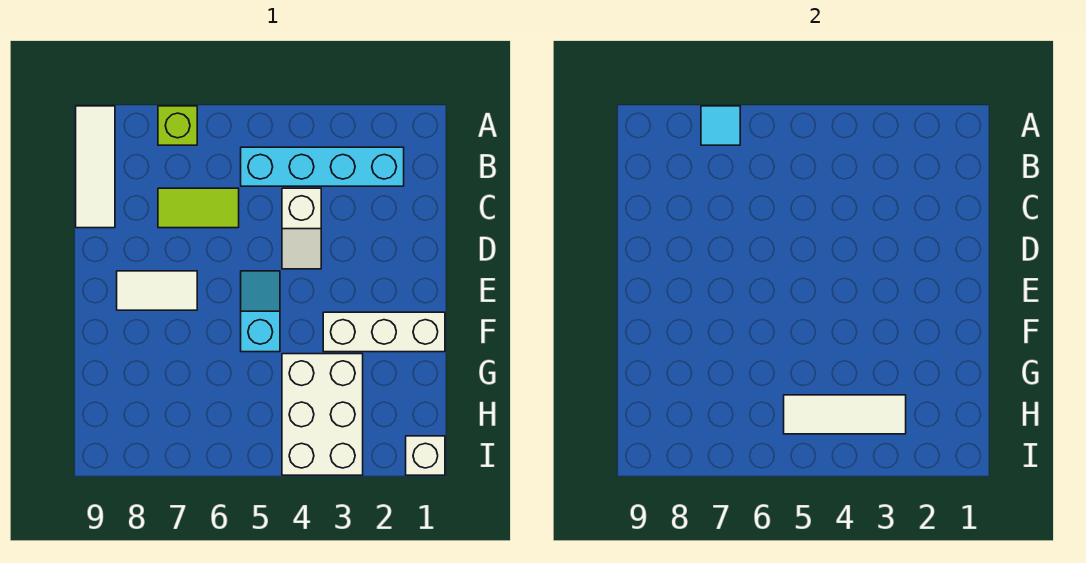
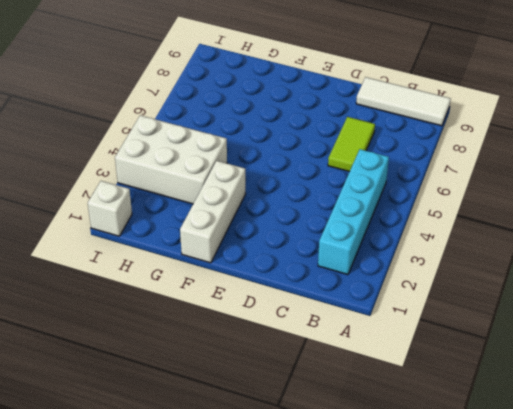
none -> lime brick A7 level 1
none -> white slope C4:D4 level 1 top C
none -> cyan slope E5:F5 level 1 top F

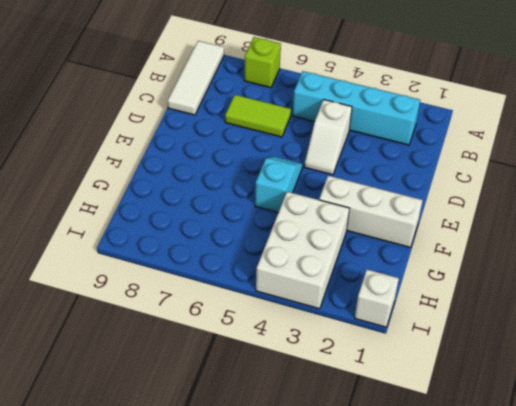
none -> white tile E7:E8 level 1
none -> cyan tile A7 level 2
none -> white tile H3:H5 level 2

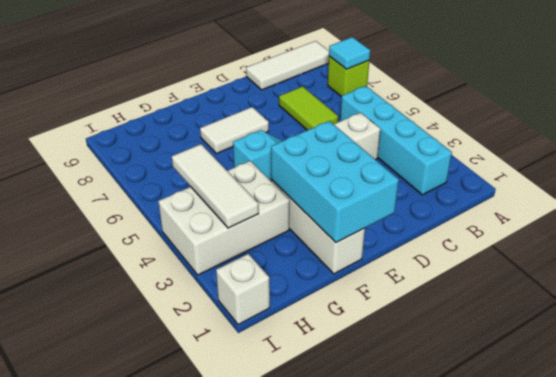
cyan brick E1:F3 level 2 -> none
white tile E7:F7 level 1 -> white tile E7:E8 level 1

